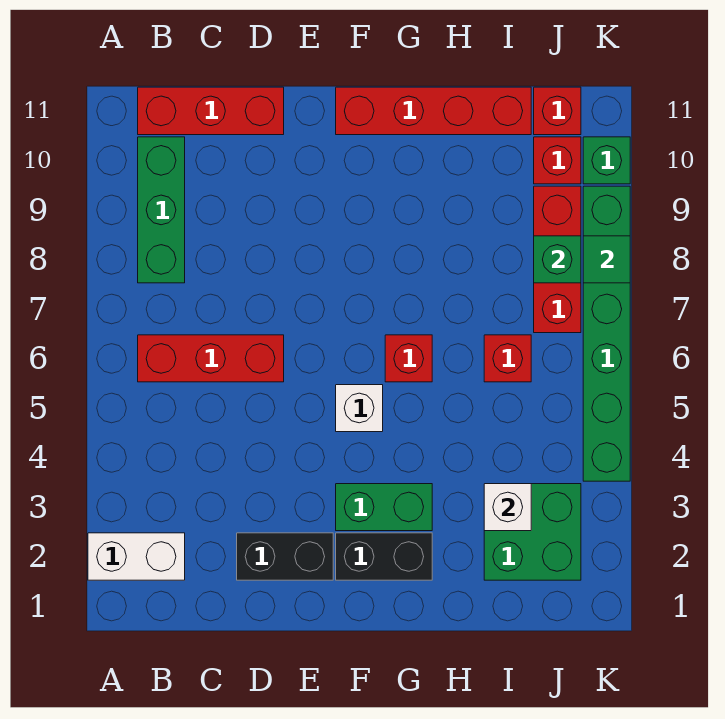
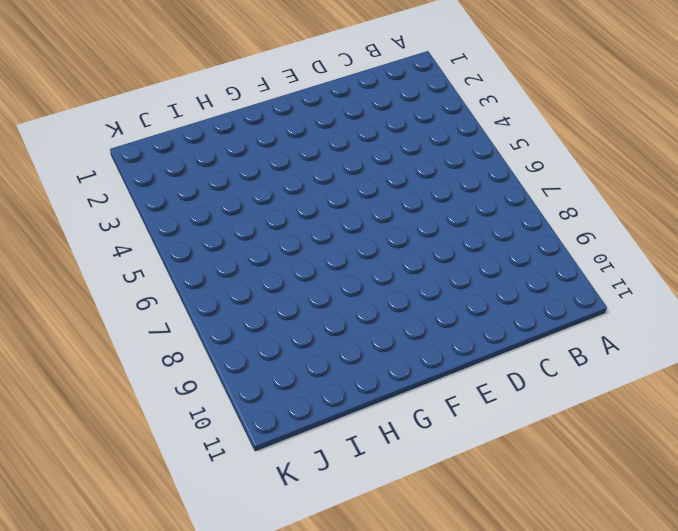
none -> white brick A2:B2 level 1
none -> red brick B6:D6 level 1
none -> green brick B8:B10 level 1

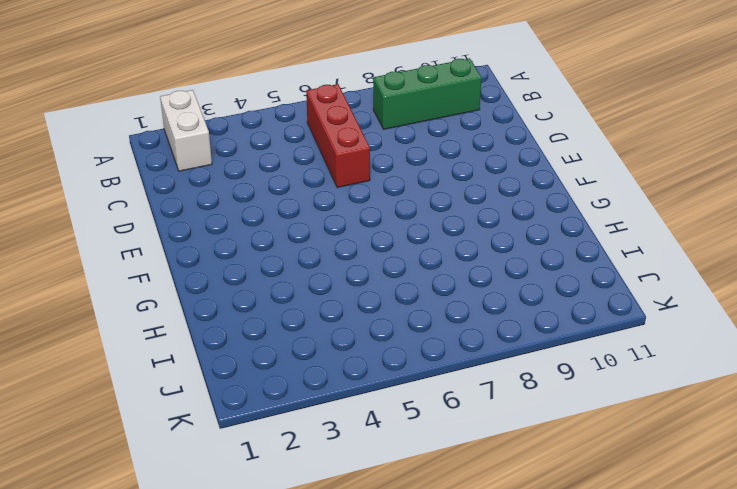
none -> red brick B11:D11 level 1
none -> black brick D2:E2 level 1
none -> black brick F2:G2 level 1

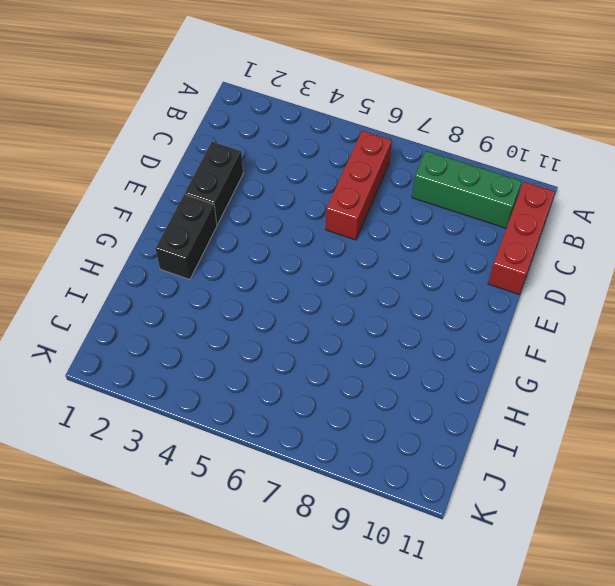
none -> white brick A2:B2 level 1
none -> green brick F3:G3 level 1
none -> white brick F5 level 1

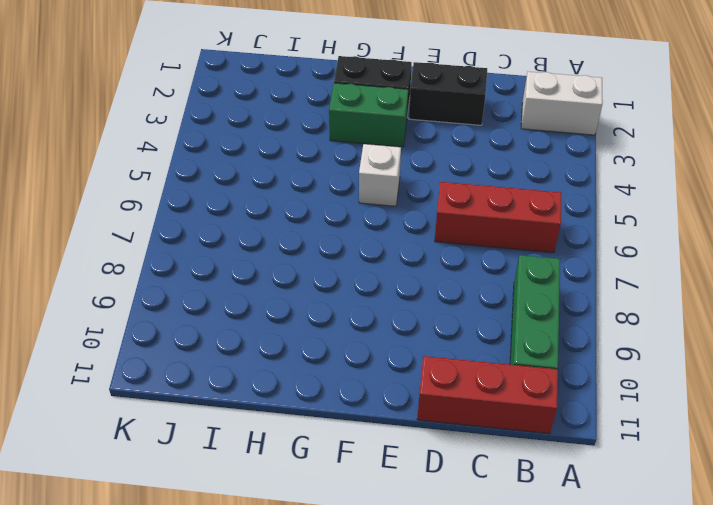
none -> red brick F11:I11 level 1
none -> red brick G6 level 1
none -> green brick I2:J3 level 1

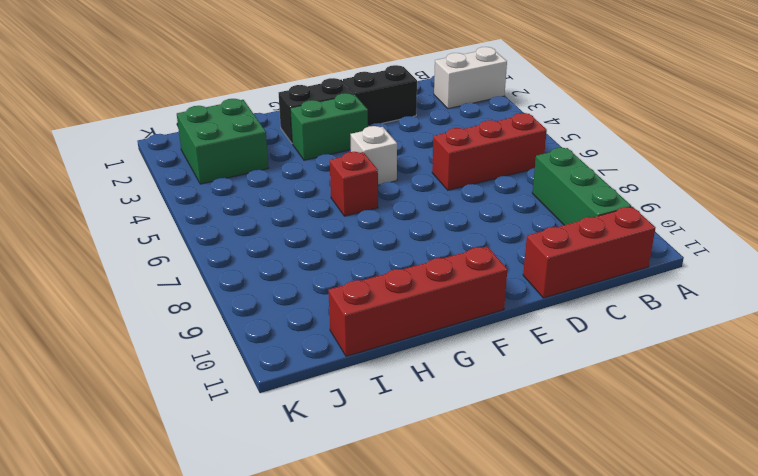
none -> red brick I6 level 1
none -> red brick J7:J9 level 1
none -> red brick J10 level 1

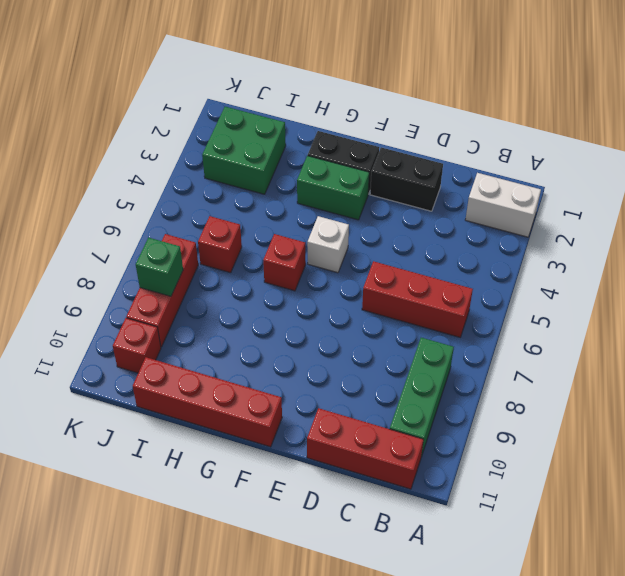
none -> red brick J11 level 1
none -> green brick K4:K9 level 1
none -> green brick K10 level 1

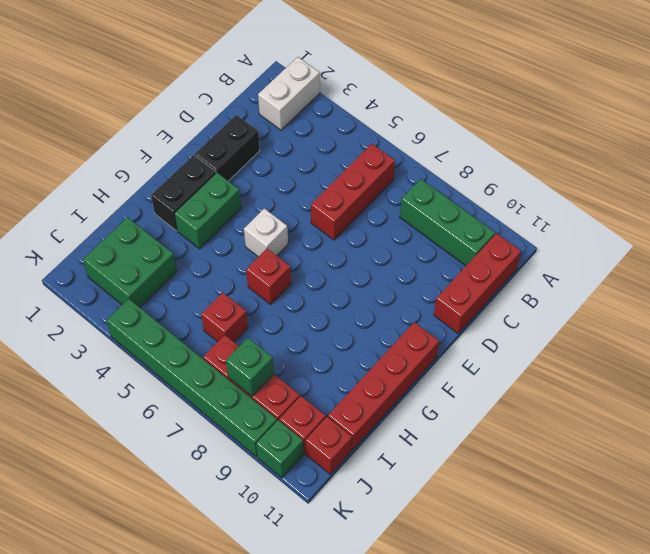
none -> white brick I3 level 2
none -> green tile K8 level 2

